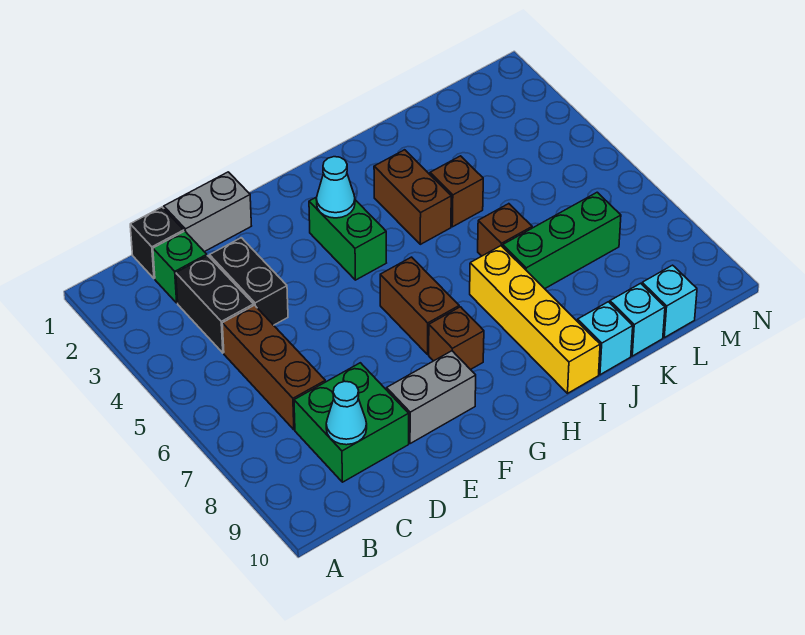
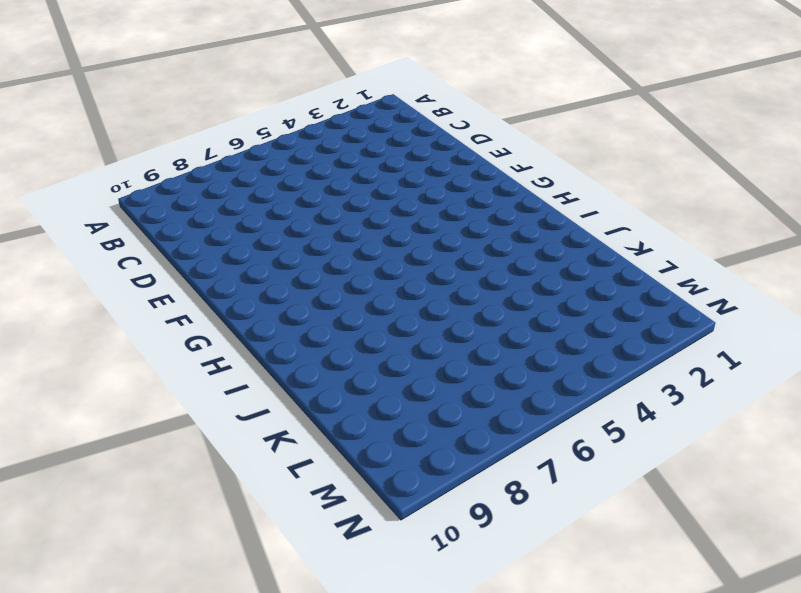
none -> black brick C1 level 1
none -> green brick C2 level 1
none -> black brick C3:C4 level 1

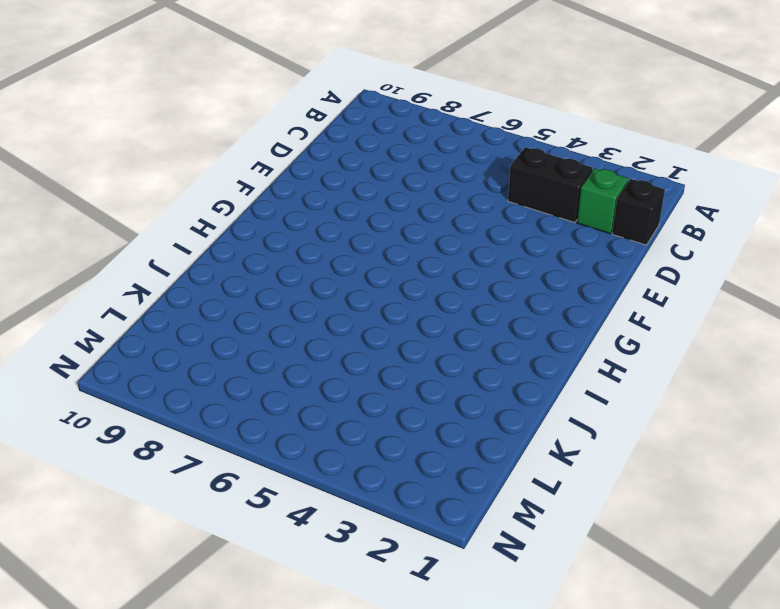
none -> brown brick C5:C7 level 1
none -> green brick C8:D9 level 1
none -> grey brick D1:E1 level 1

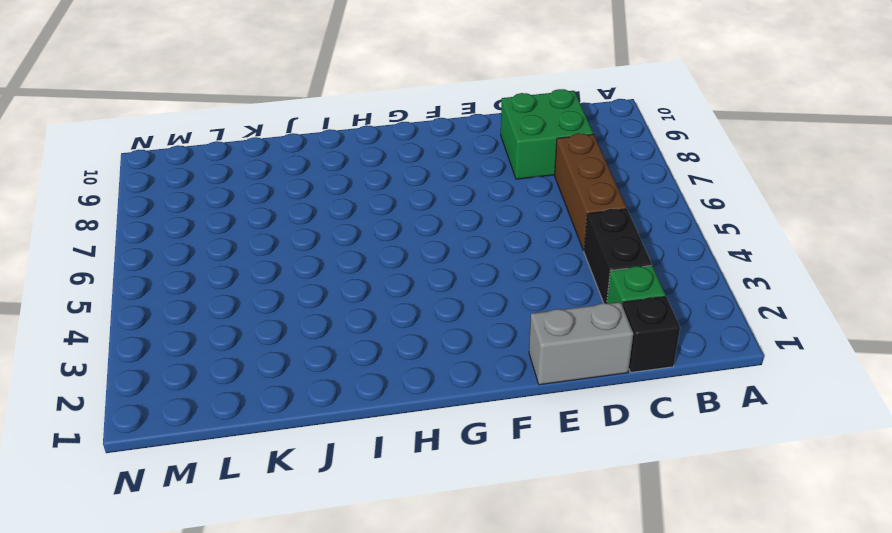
none -> black brick D3:D4 level 1
none -> grey brick E9:F9 level 1
none -> green brick G3:G4 level 1

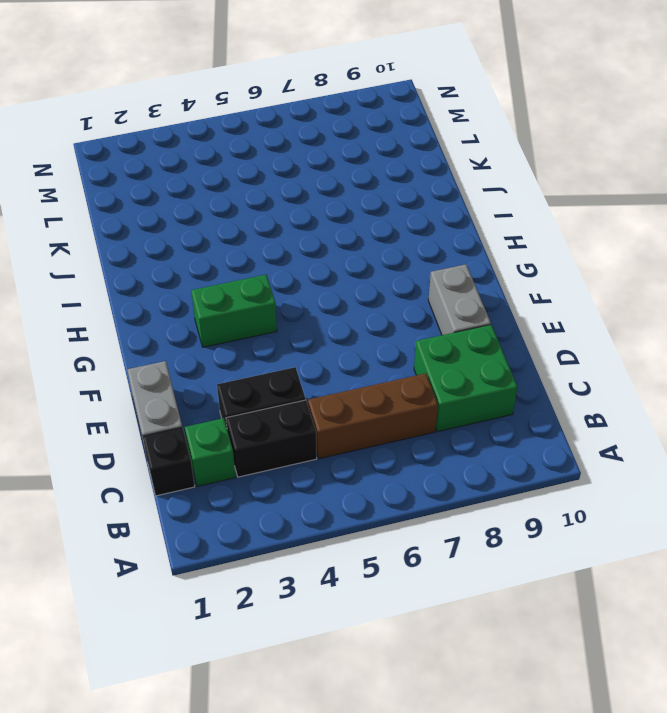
none -> brown brick G6:G7 level 1
none -> brown brick G8 level 1
none -> brown brick I3:I4 level 1

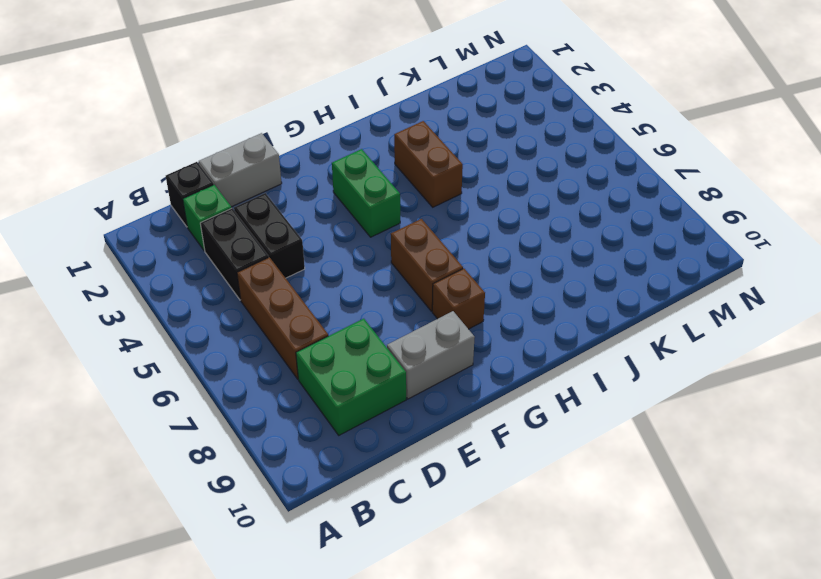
none -> yellow brick I7:I10 level 1
none -> brown brick J4 level 1
none -> brown brick J6 level 1

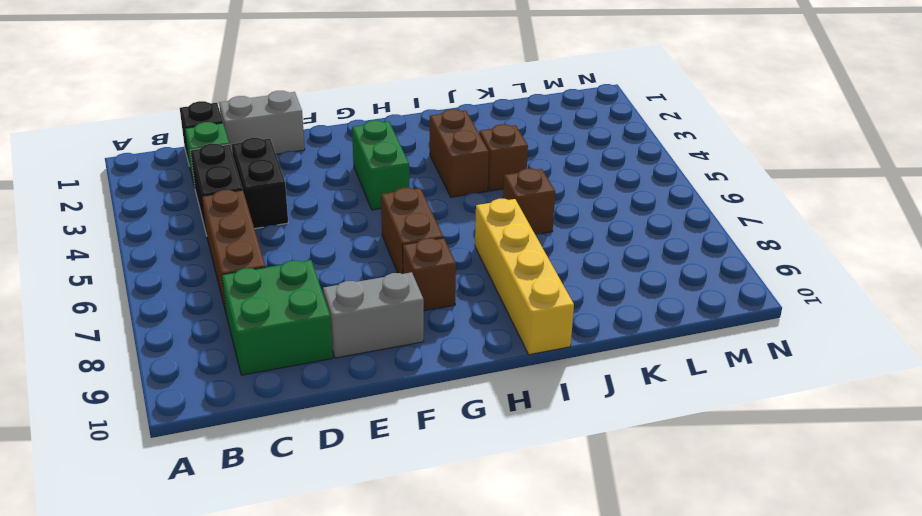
none -> green brick J7:L7 level 1
none -> cyan brick J10 level 1
none -> cyan brick K10 level 1

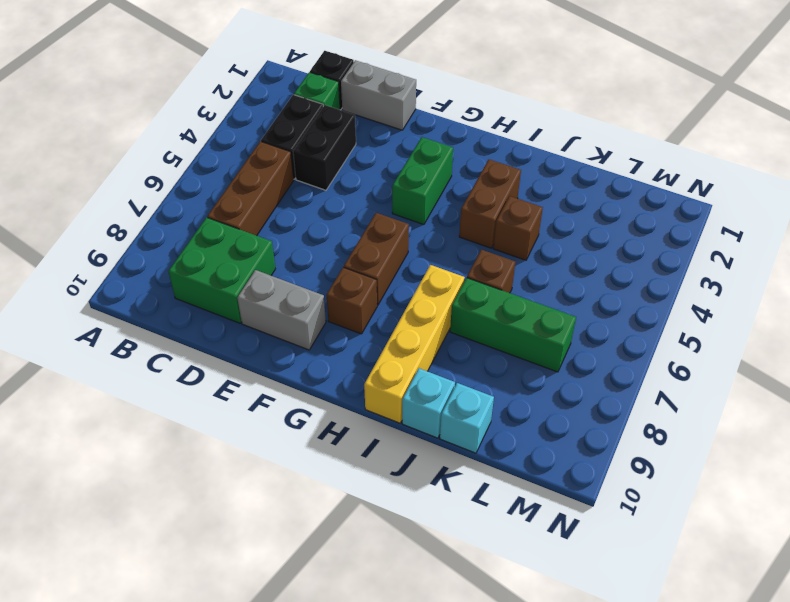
none -> cyan brick L10 level 1
none -> cyan cone C9 level 2
none -> cyan cone G3 level 2

